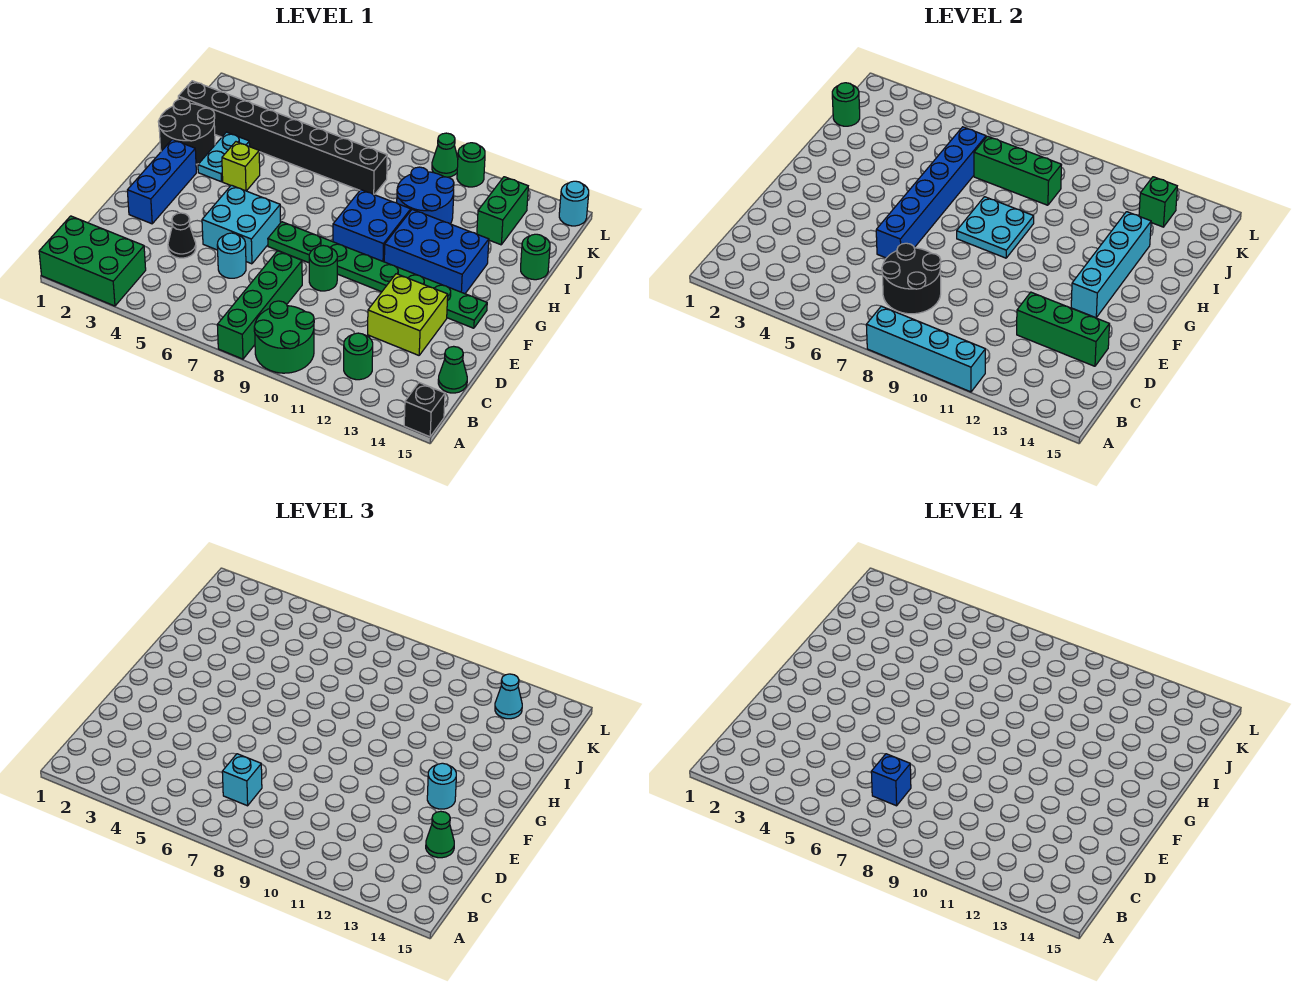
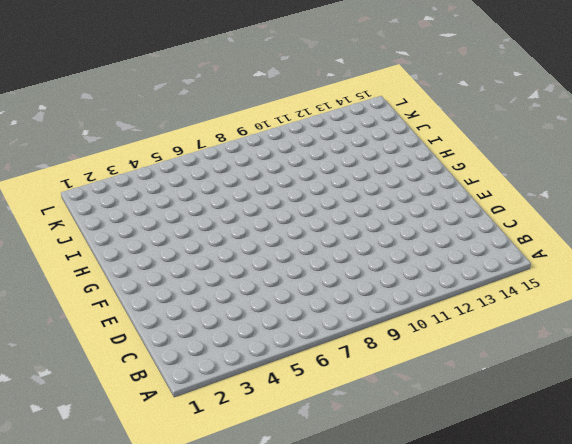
none -> green brick A1:B3 level 1
none -> green brick A8:D8 level 1
none -> green round brick A9:B10 level 1
none -> black brick A15 level 1

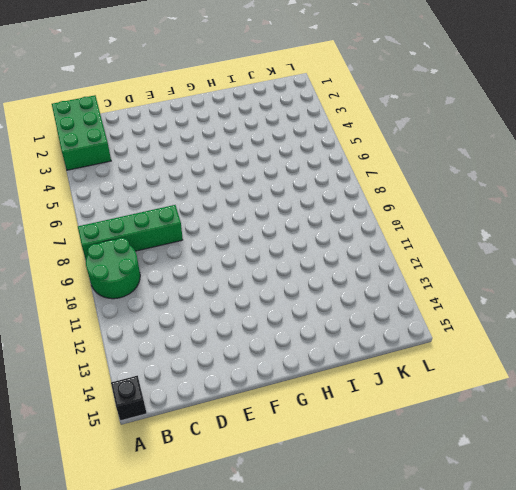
none -> green round brick B12 level 1
none -> green cone C15 level 1
none -> black cone D4 level 1
none -> cyan round brick D6 level 1

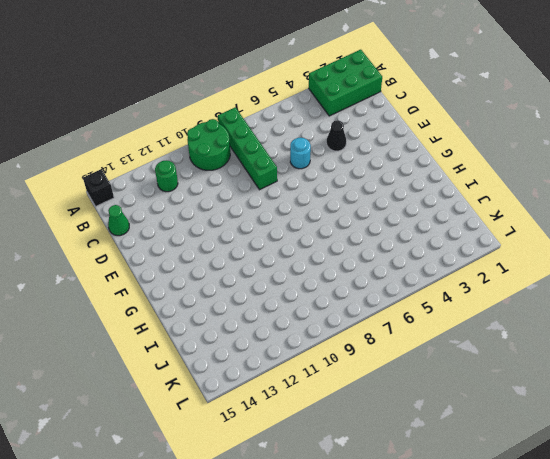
none -> lime brick D12:E13 level 1
none -> blue brick E2:G2 level 1
none -> cyan brick E5:F6 level 1
none -> green round brick E9 level 1

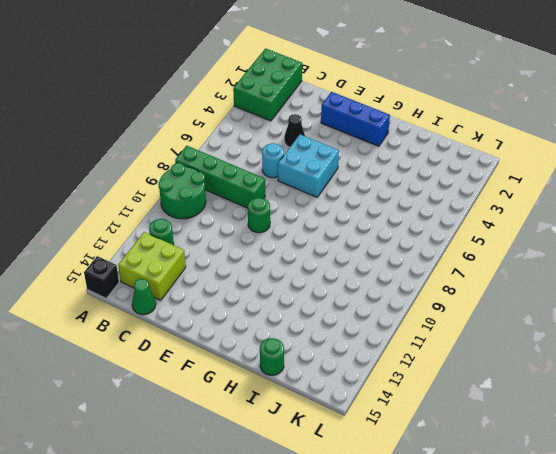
lime brick B13:C14 level 1 -> lime brick D12:E13 level 1
none -> green plate F7:F14 level 1
none -> blue brick G9:H10 level 1
none -> blue brick G11:H13 level 1
none -> black round brick H1:I2 level 1

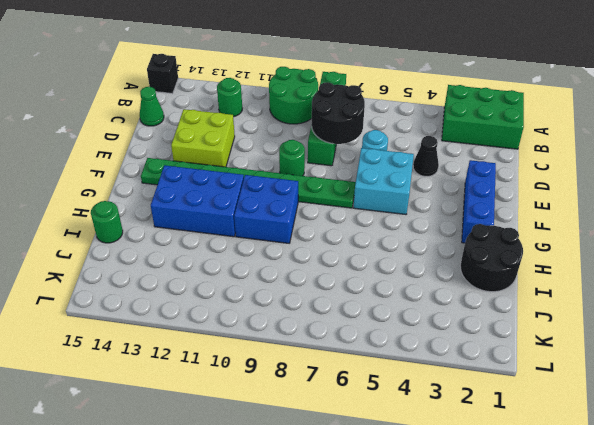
none -> cyan plate H3:I3 level 1
none -> lime brick H4 level 1
none -> blue round brick I10:J11 level 1
none -> black brick J1:J8 level 1

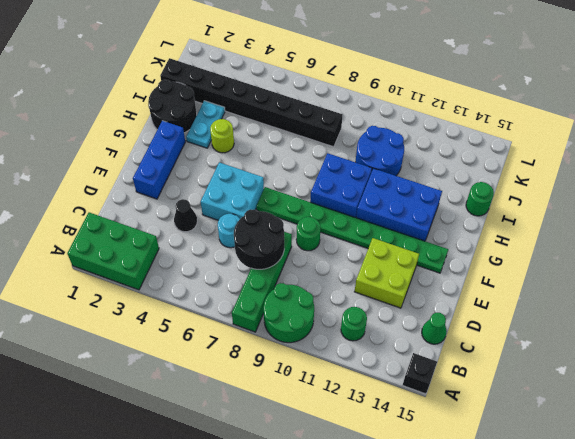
lime round brick H4 level 1 -> lime brick H4 level 1
none -> green brick J13:K13 level 1
none -> green cone L10 level 1
none -> green round brick L11 level 1
none -> cyan round brick L15 level 1

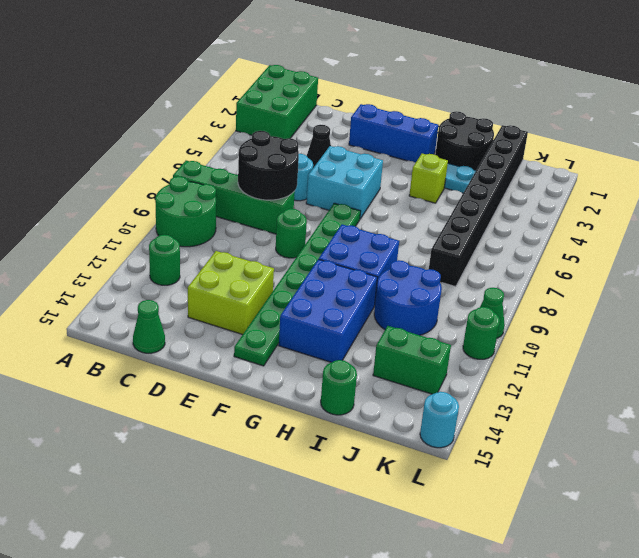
none -> black brick A15 level 1
none -> cyan brick A8:A11 level 2
none -> green brick D12:D14 level 2
none -> blue brick E6:J6 level 2

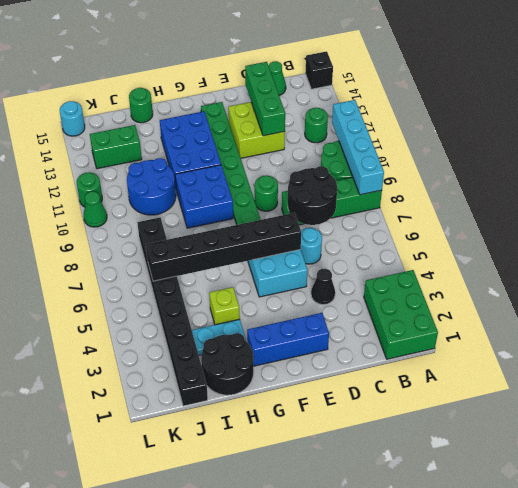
black brick E6:J6 level 2 -> blue brick E6:J6 level 2
none -> cyan brick F13:I13 level 2
none -> cyan plate G8:H9 level 2
none -> green round brick J1 level 2
none -> green brick J7:J9 level 2

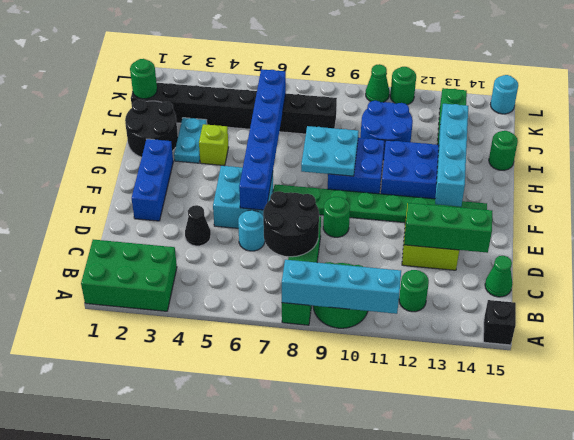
none -> green brick J7:J9 level 2
none -> green brick K13 level 2
none -> cyan brick C7 level 3
none -> green cone D14 level 3

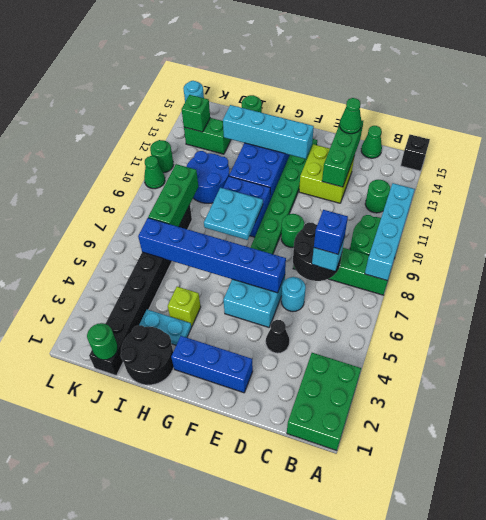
none -> cyan round brick F13 level 3
none -> cyan cone K13 level 3

